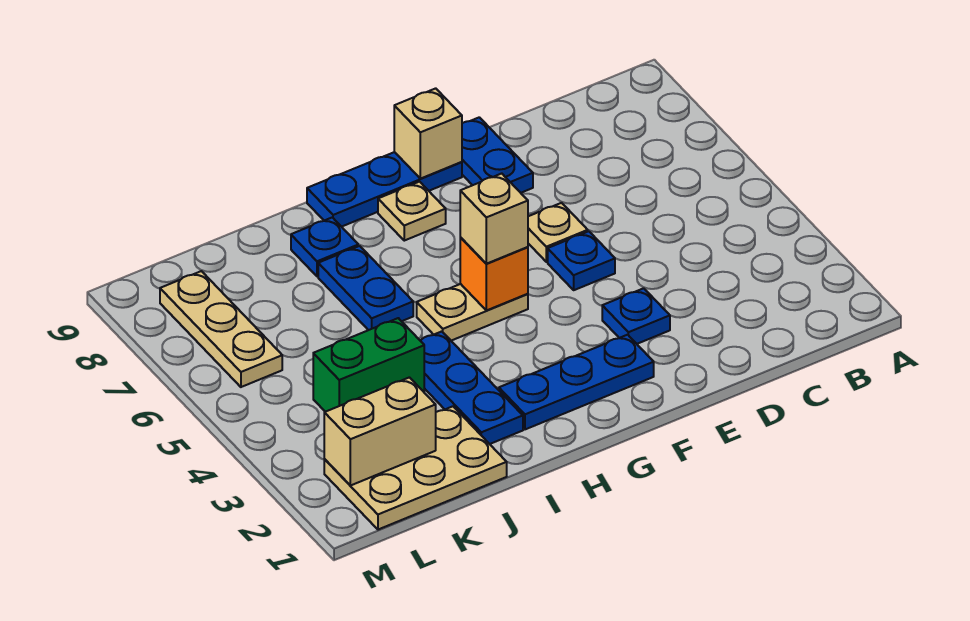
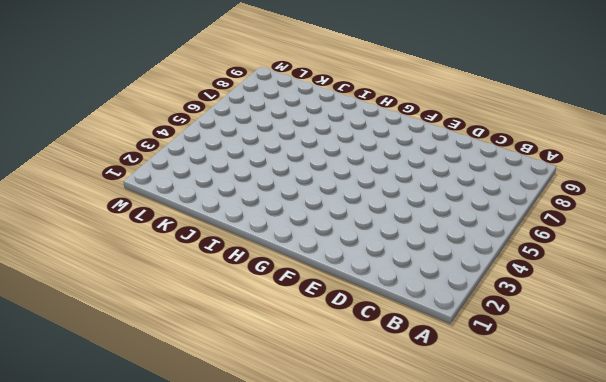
none -> blue plate E3 level 1
none -> blue plate E5 level 1
none -> tan plate E6 level 1

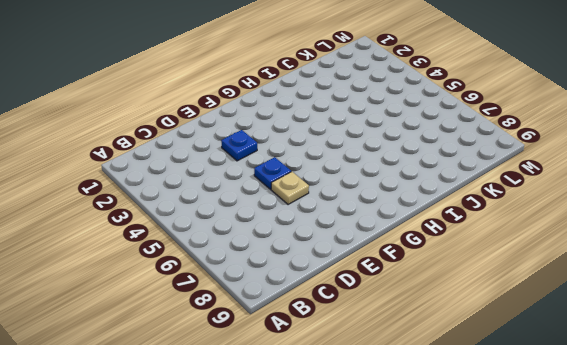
none -> blue plate E8:E9 level 1
none -> blue plate F2:H2 level 1
none -> blue plate F9:H9 level 1

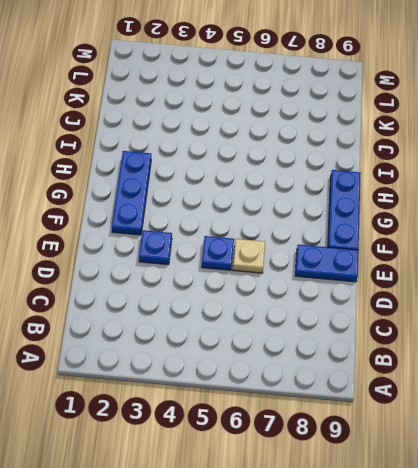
none -> tan plate G5:H5 level 1
none -> tan plate G8 level 1
none -> blue plate I2:I4 level 1

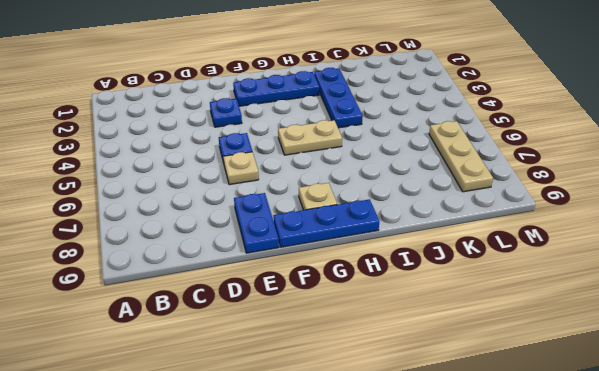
none -> blue plate I6:I7 level 1
none -> blue plate I8 level 1
none -> tan plate J1:L2 level 1

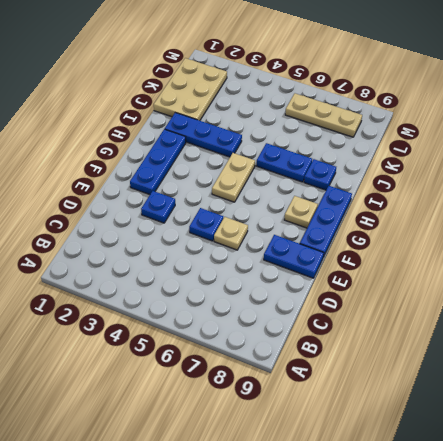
none -> green brick J4:K4 level 1
none -> tan brick F9 level 2
none -> orange brick G5 level 2

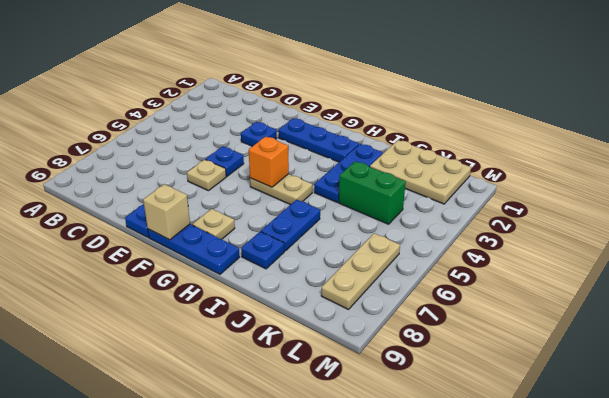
none -> tan brick K2:L2 level 2
none -> tan brick G5 level 3

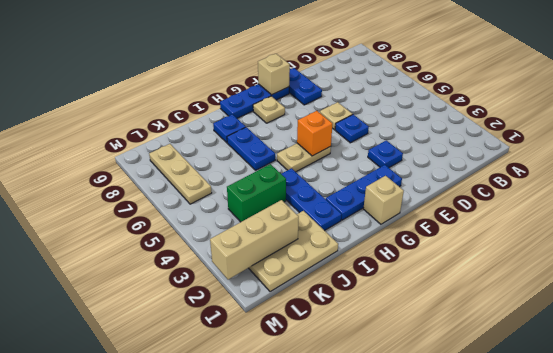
tan brick G1 level 1 -> tan brick G5 level 3
tan brick K2:M2 level 2 -> tan brick K2:L2 level 2

